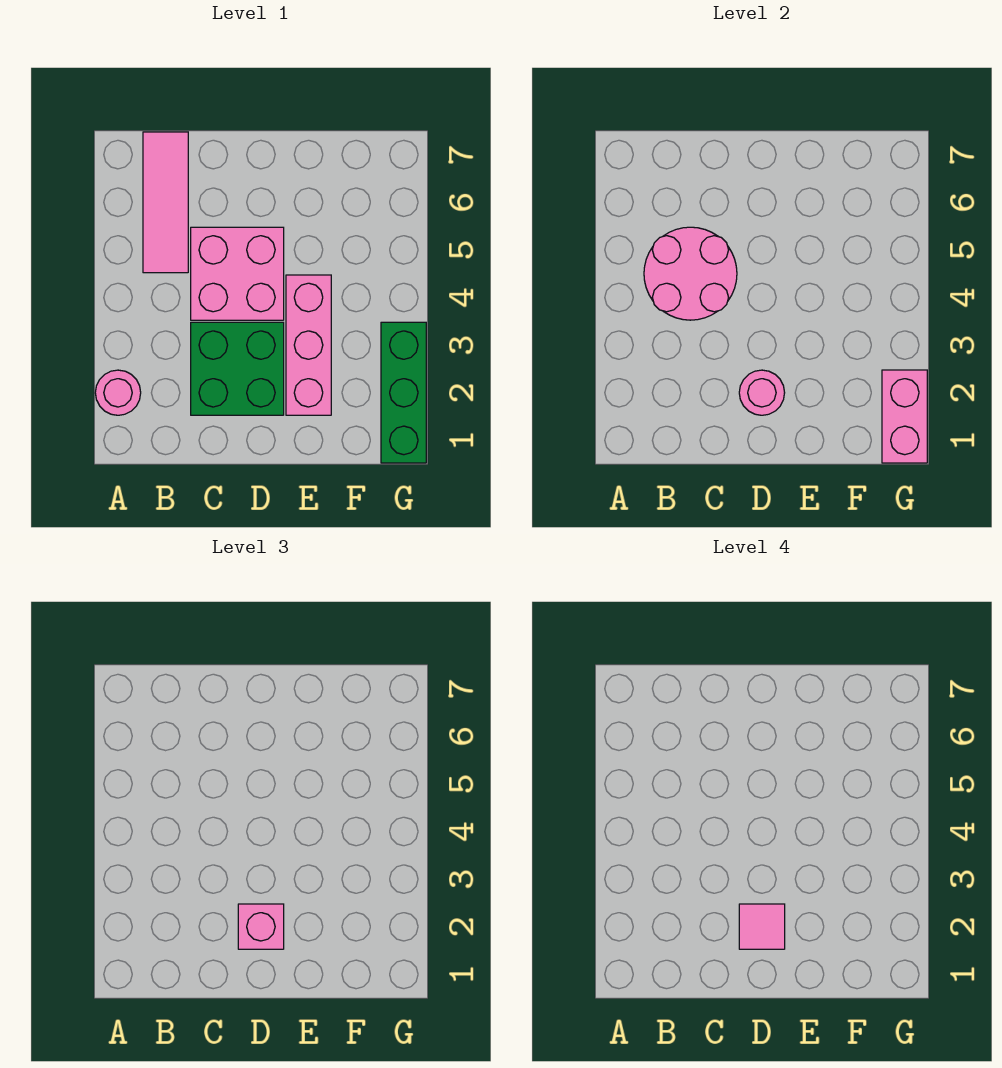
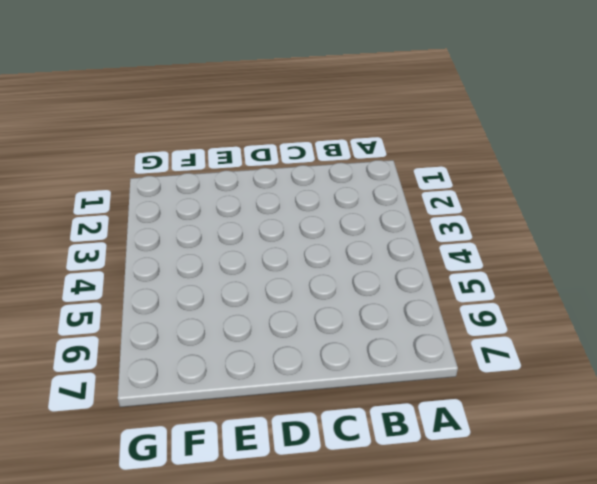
none -> pink round brick A2 level 1
none -> pink tile B5:B7 level 1

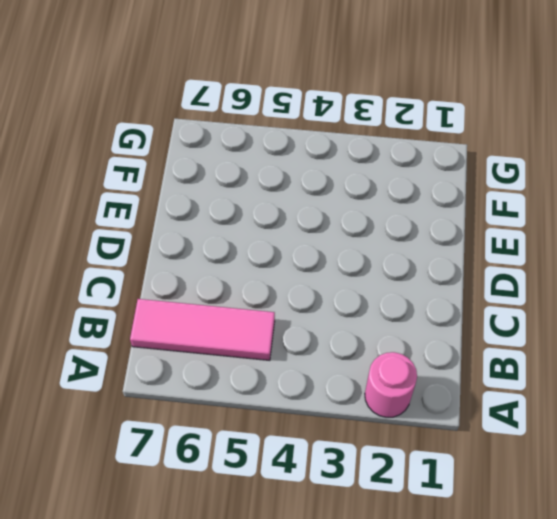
none -> green brick C2:D3 level 1
none -> pink brick C4:D5 level 1

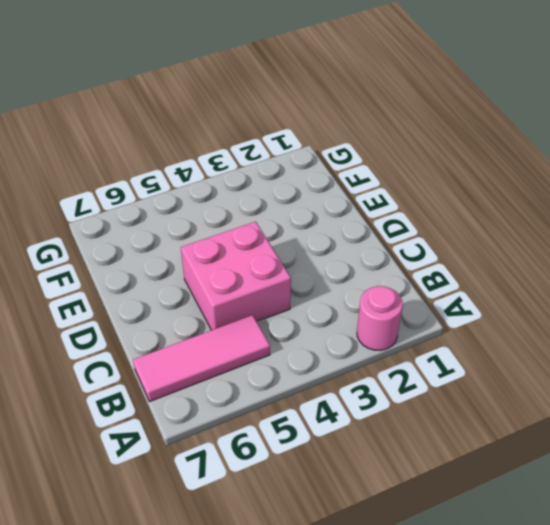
none -> green brick C2:D3 level 1
none -> pink brick E2:E4 level 1

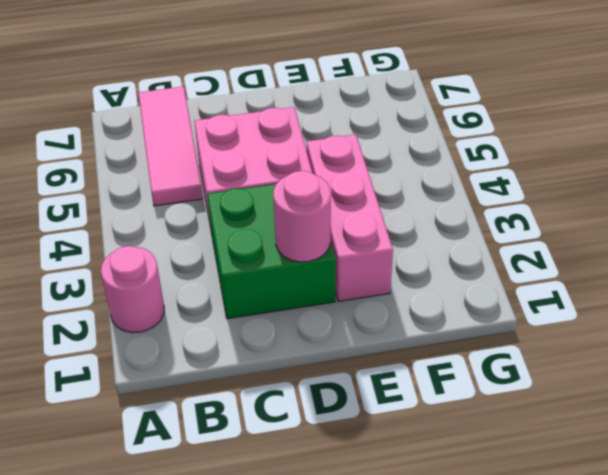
none -> green brick G1:G3 level 1
none -> pink round brick B4:C5 level 2

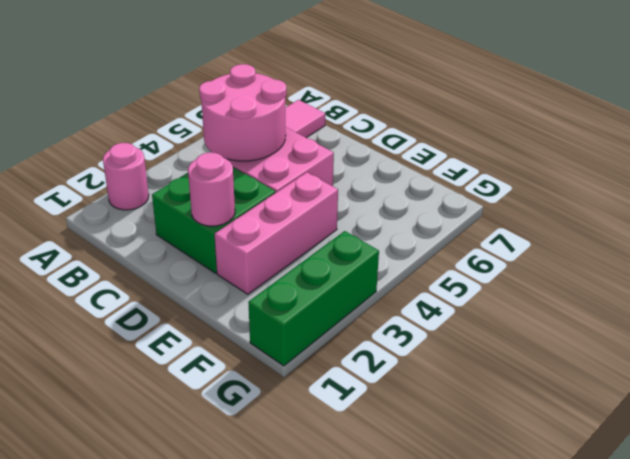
none -> pink brick G1:G2 level 2
none -> pink brick D2 level 3

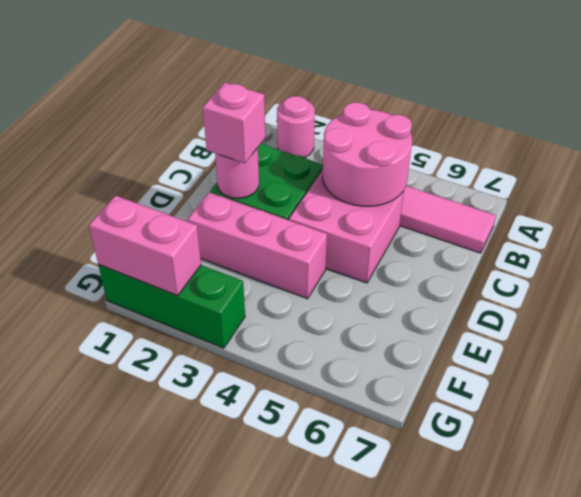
none -> pink tile D2 level 4

